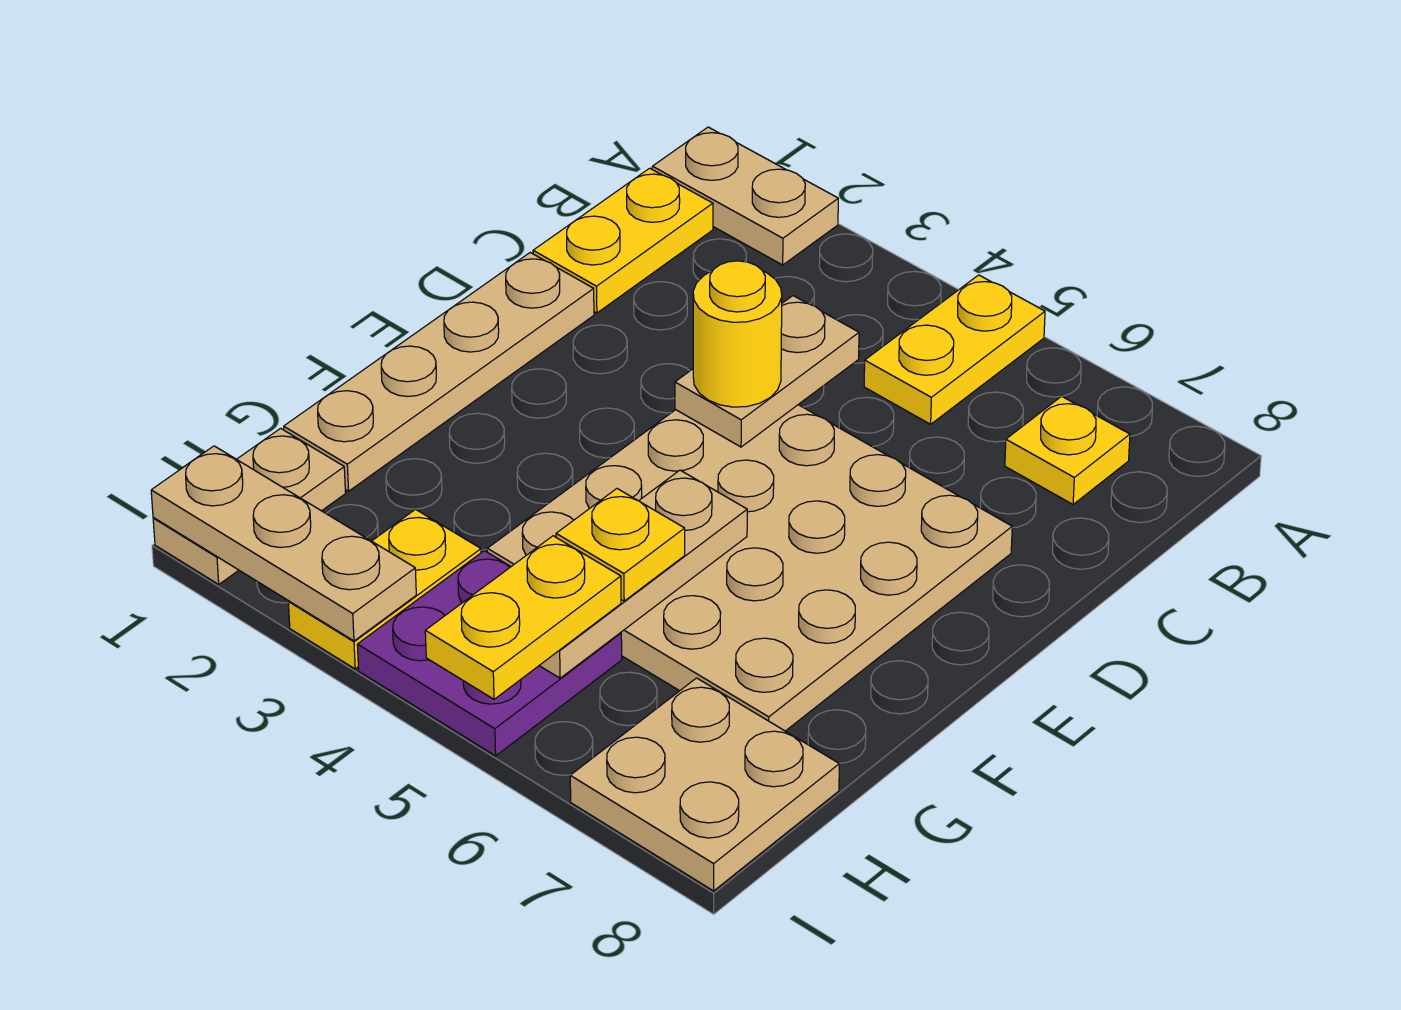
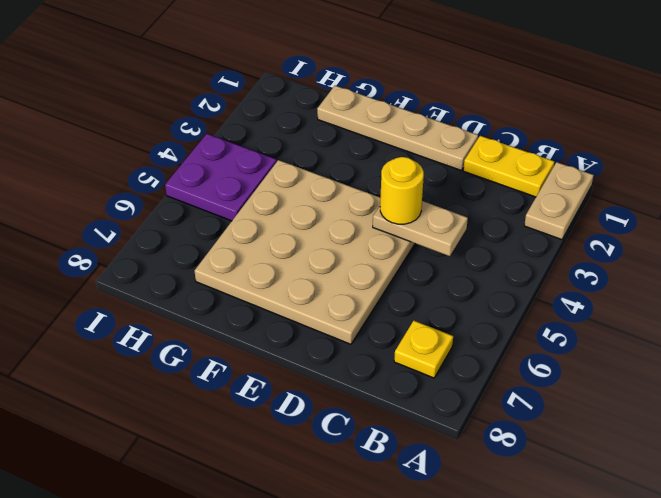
none -> yellow plate A5:B5 level 1
none -> tan plate H1:I1 level 1
none -> yellow plate H3:I3 level 1

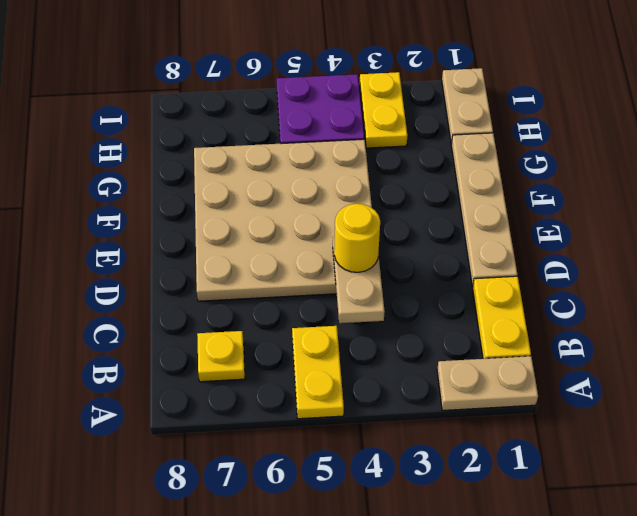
none -> tan plate H7:I8 level 1
none -> tan plate F5:H5 level 2
none -> tan plate I1:I3 level 2

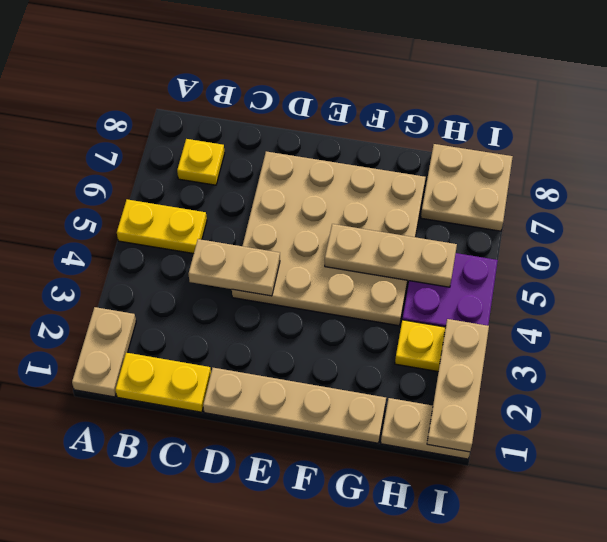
none -> yellow round brick D4 level 3
none -> yellow plate G5 level 3
none -> yellow plate H5:I5 level 3

